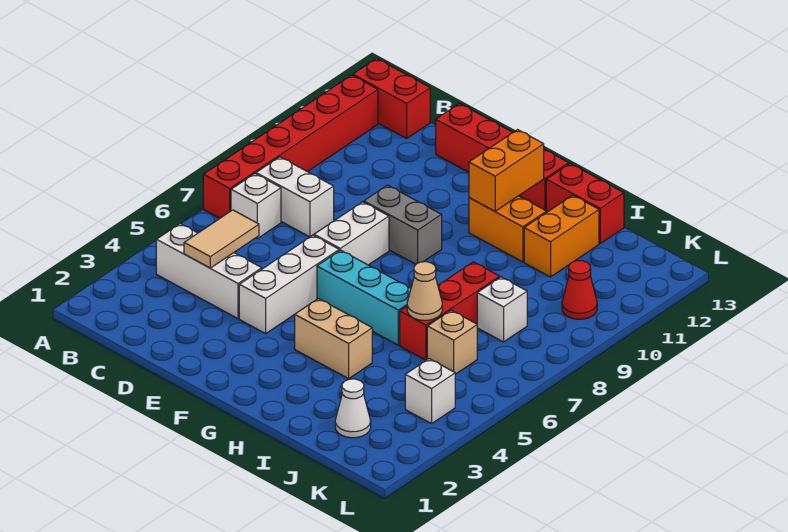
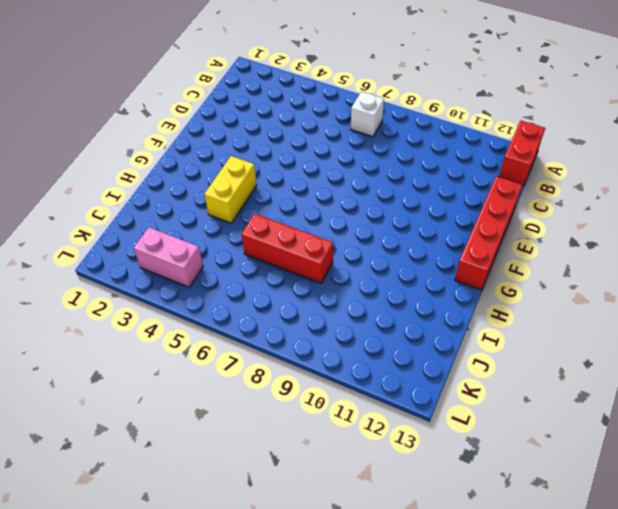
yellow brick G4:H4 level 1 -> tan brick G4:H4 level 1
pink brick K3:K4 level 1 -> white brick K4 level 1
none -> red brick A7:A12 level 1
none -> white brick B4:D4 level 1
none -> white brick B8:C8 level 1

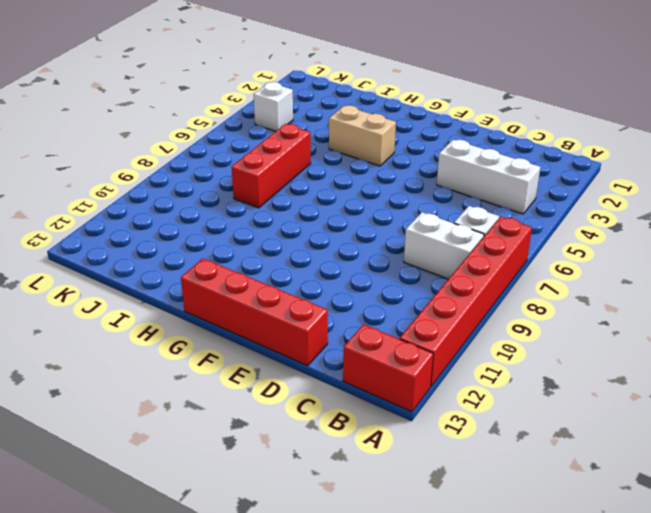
none -> white brick E4:E6 level 1
none -> white brick E7:E8 level 1
none -> grey brick E9:F9 level 1

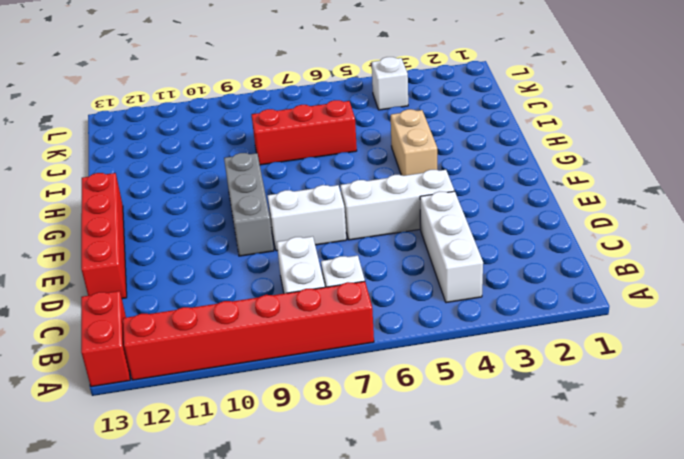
grey brick E9:G9 level 1 -> grey brick E9:F9 level 1
none -> cyan brick F6:H6 level 1
none -> orange brick G11:H11 level 1
none -> red brick H13:I13 level 1

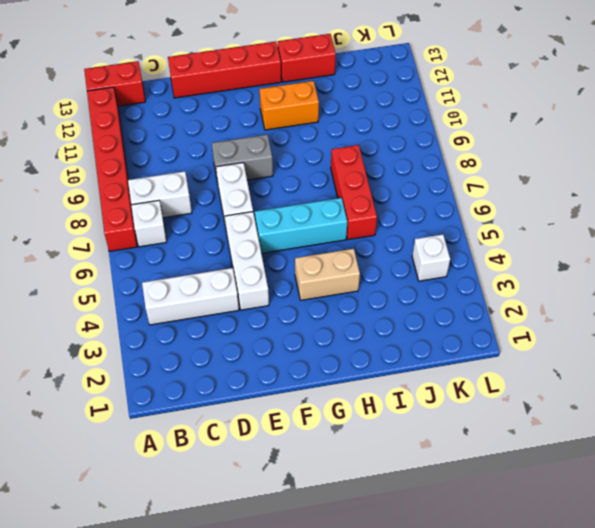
none -> orange brick I11:I12 level 1
none -> white cone J2 level 1
none -> tan brick J6 level 1

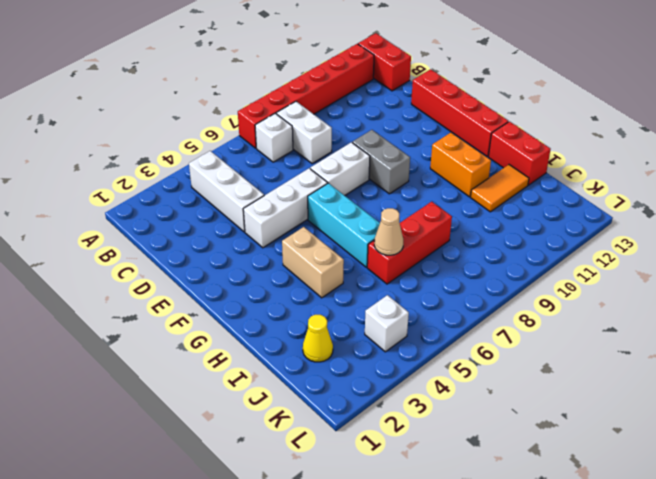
orange tile I11:I12 level 1 -> orange brick I11:I12 level 1
yellow cone J2 level 1 -> white cone J2 level 1
none -> tan brick J6 level 1
none -> white brick J8 level 1
none -> red cone K10 level 1

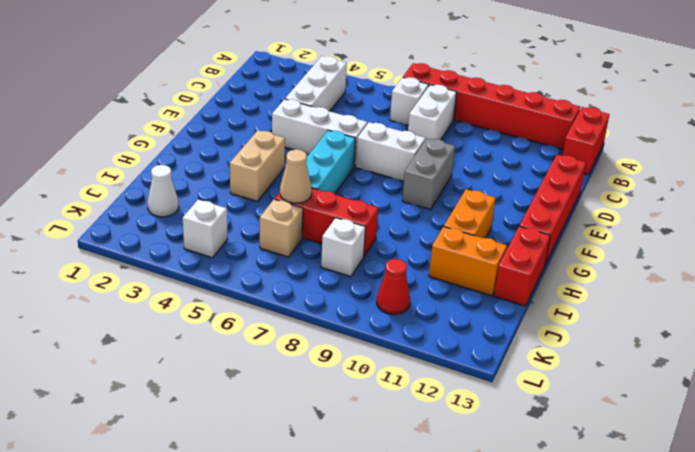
none -> tan tile C4:C5 level 2
none -> orange brick G11:G12 level 2

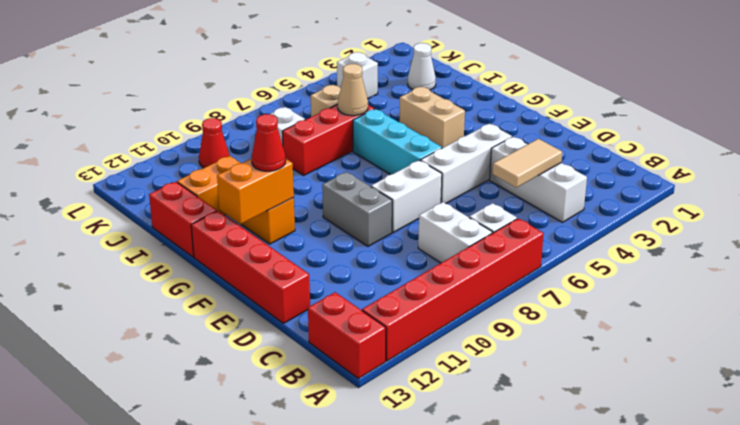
red cone G11 level 3 -> none

